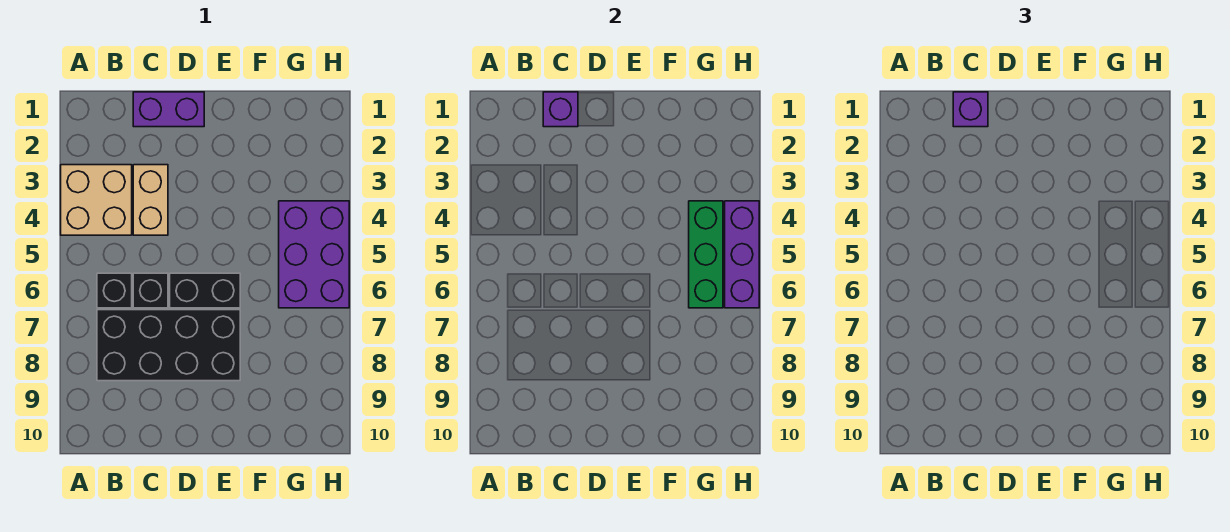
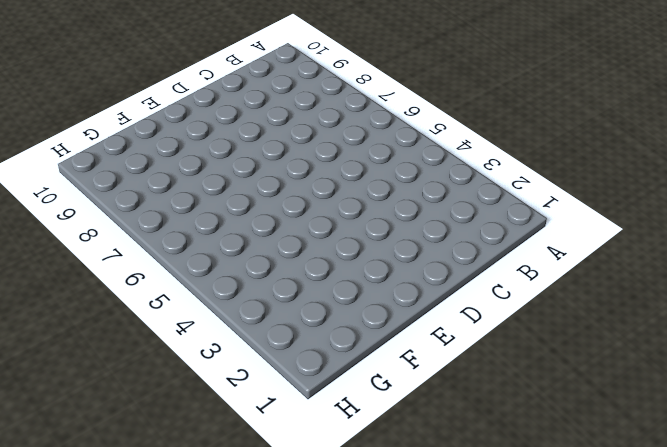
none -> tan brick A3:B4 level 1
none -> black brick B6 level 1
none -> black brick B7:E8 level 1

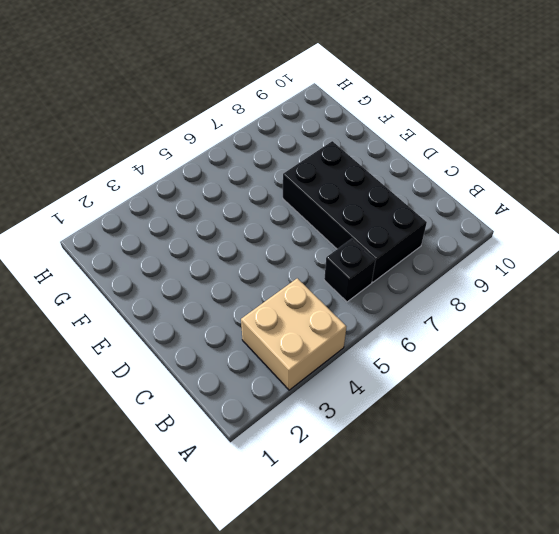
none -> purple brick C1:D1 level 1
none -> tan brick C3:C4 level 1
none -> black brick C6 level 1

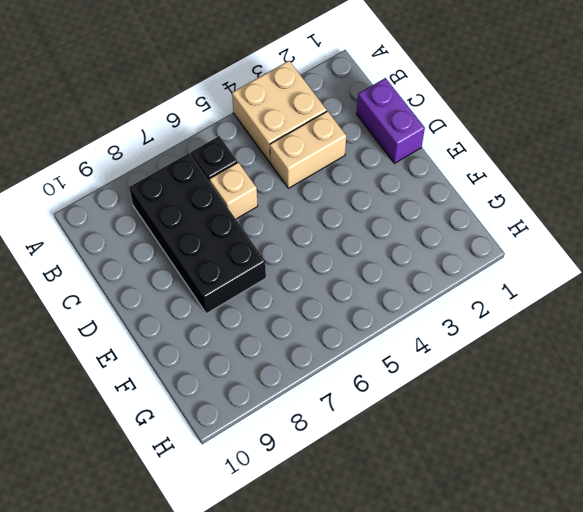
tan brick C6 level 1 -> black brick C6 level 1
none -> black brick D6:E6 level 1
none -> purple brick G4:H6 level 1
none -> purple brick C1 level 2

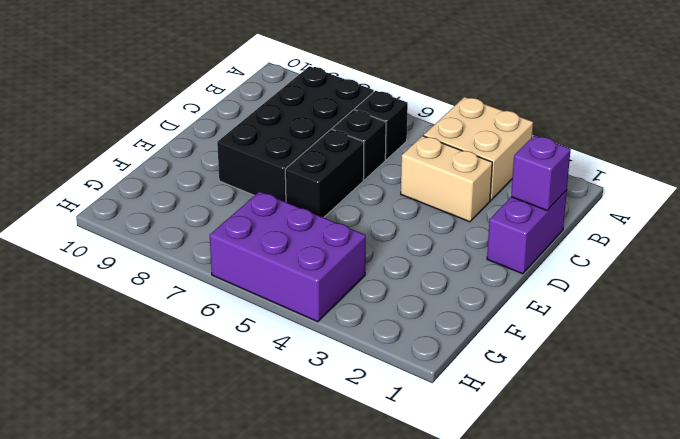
none -> green brick G4:G6 level 2
none -> purple brick H4:H6 level 2
none -> purple brick C1 level 3

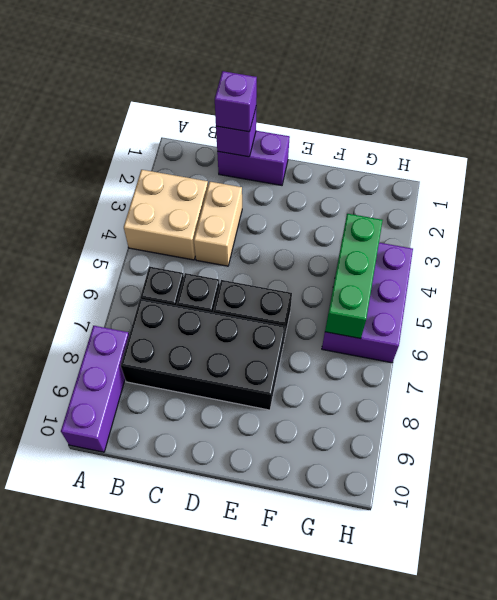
purple brick A8:A10 level 1 -> purple brick H4:H6 level 2

